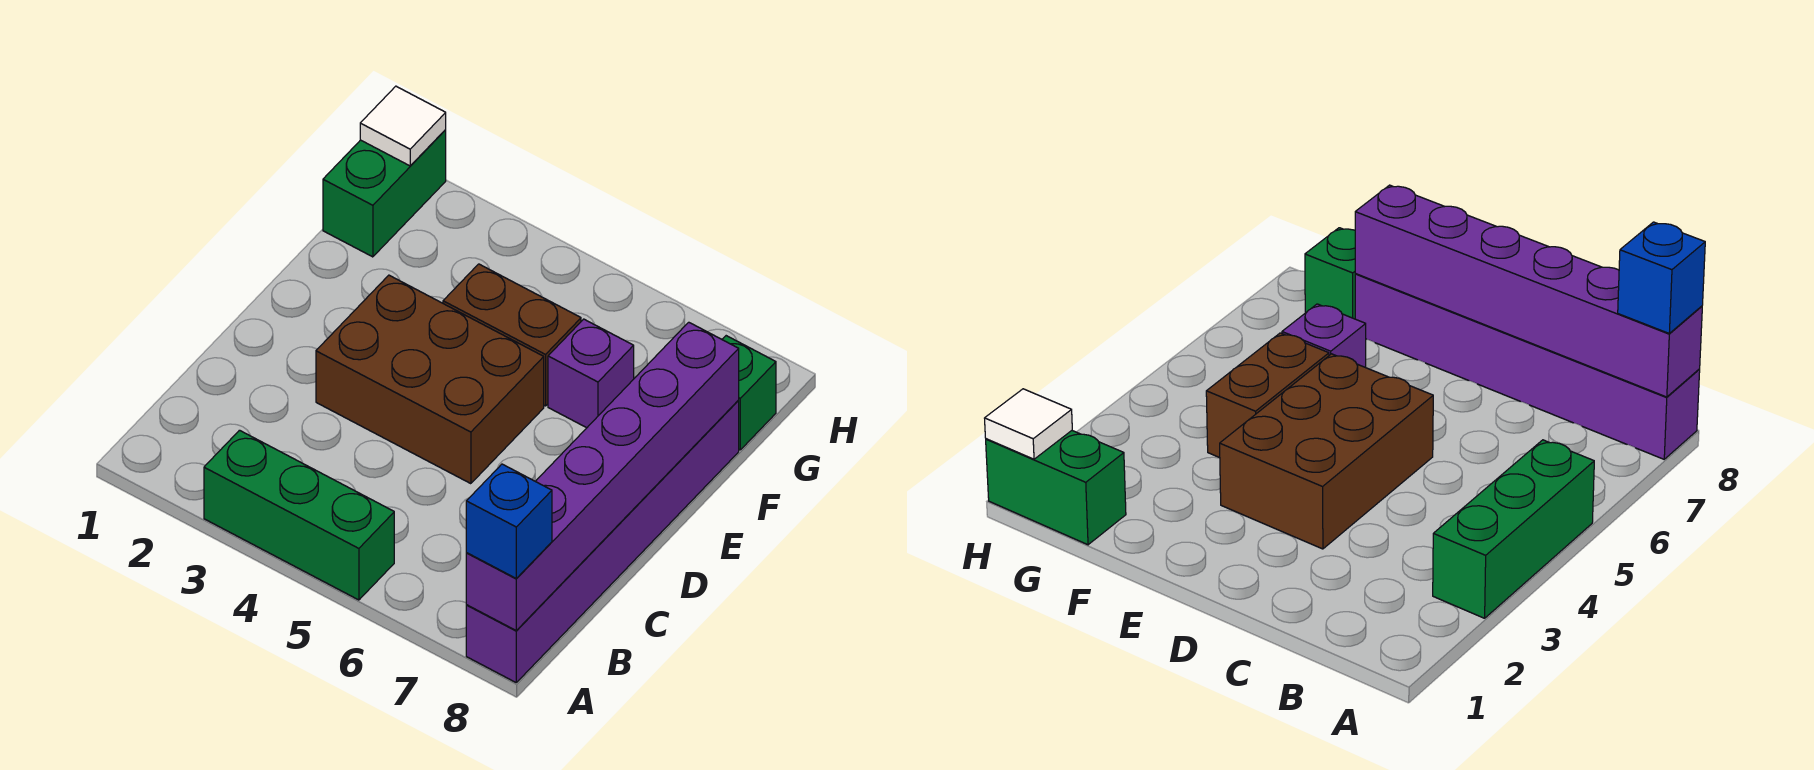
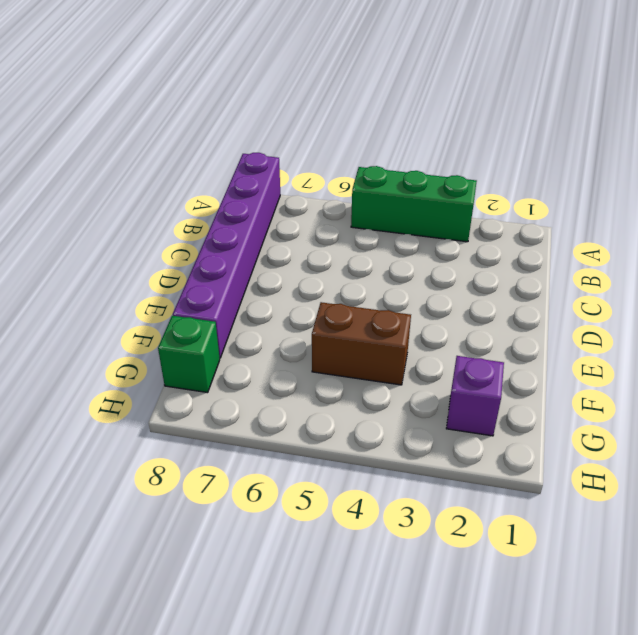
purple brick G2 level 1 -> purple brick F6 level 1
none -> brown brick D3:E5 level 1
none -> green brick G1:H1 level 1

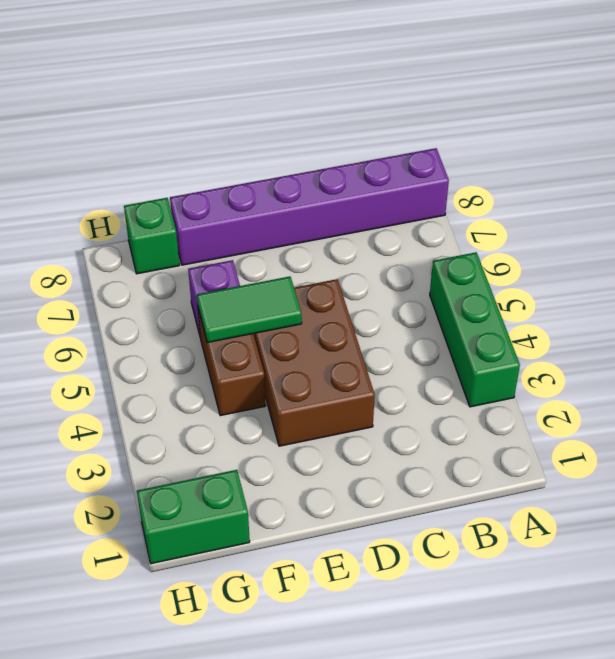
green tile E5:F5 level 2 -> none
none -> purple brick A8:F8 level 2
none -> white tile H1 level 2

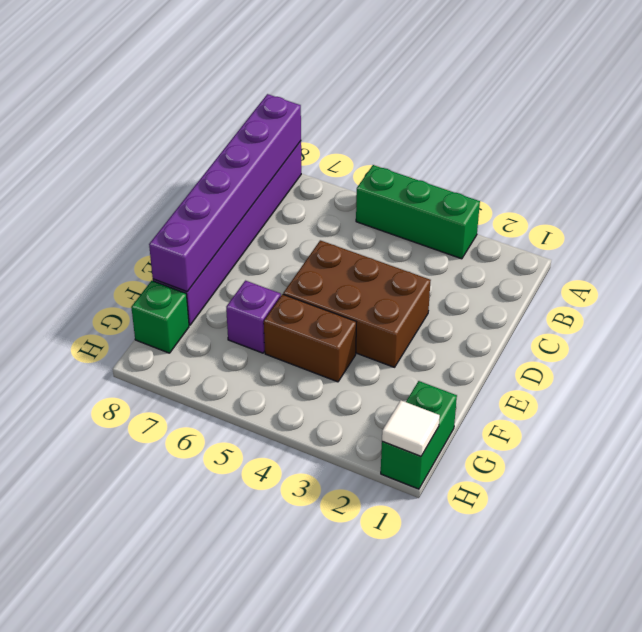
none -> blue brick A8 level 3

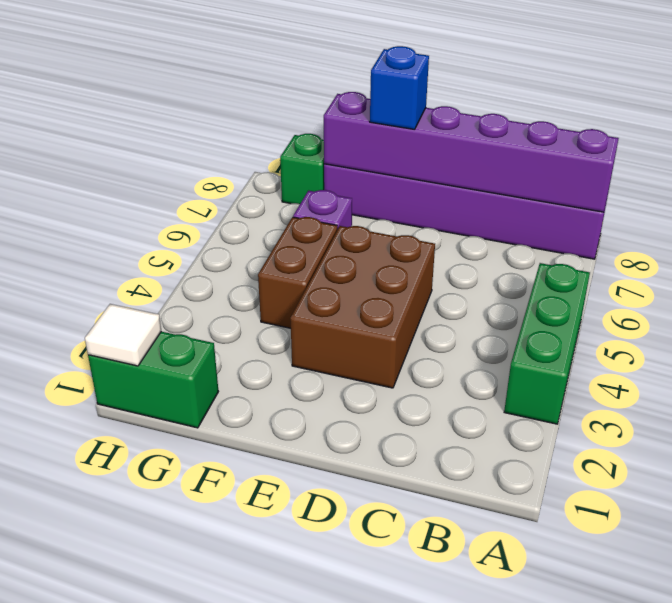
blue brick E8 level 3 -> blue brick A8 level 3

